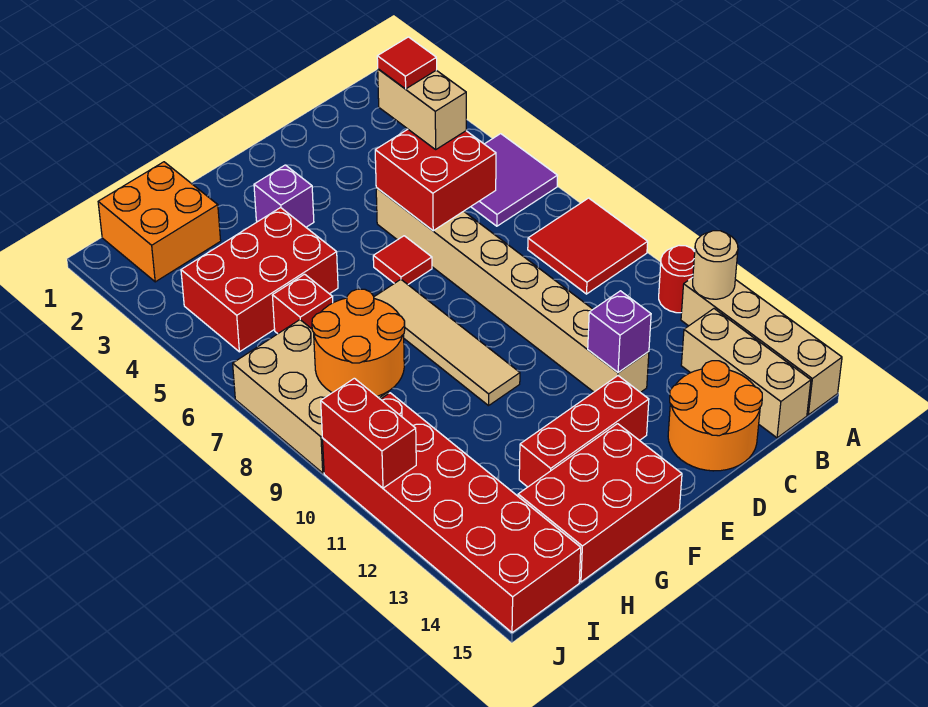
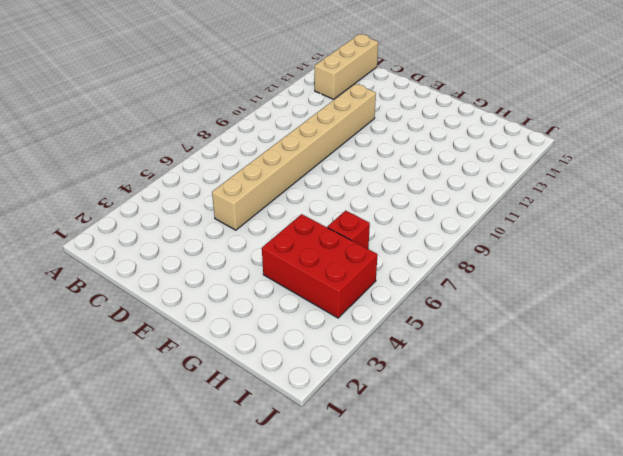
none -> purple tile A5:B6 level 1
none -> red tile A8:B9 level 1
none -> red round brick A11 level 1

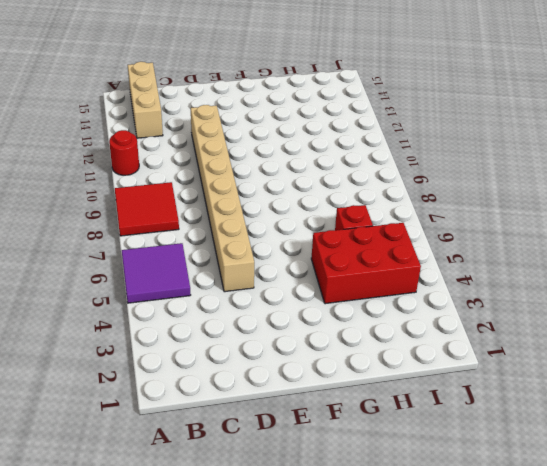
none -> tan brick A12:A15 level 1
none -> orange round brick C14:D15 level 1
none -> red tile E6 level 1

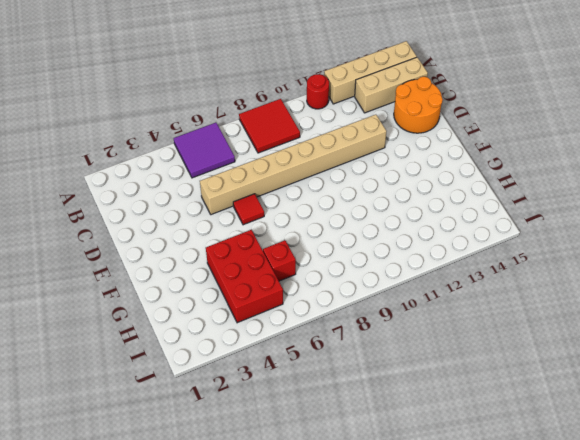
none -> red brick E13:G13 level 1
none -> purple brick F3 level 1
none -> tan tile F7:F10 level 1

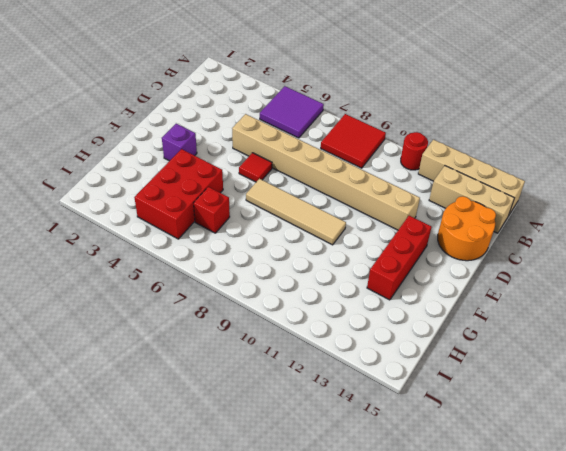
none -> red brick F14:H15 level 1
none -> orange brick H1:I2 level 1
none -> tan brick I7:J9 level 1

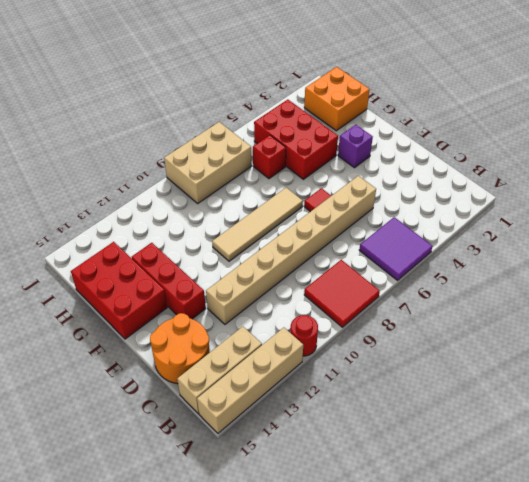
none -> red brick I10:J15 level 1
none -> tan round brick A12 level 2
none -> red brick C5:D6 level 2

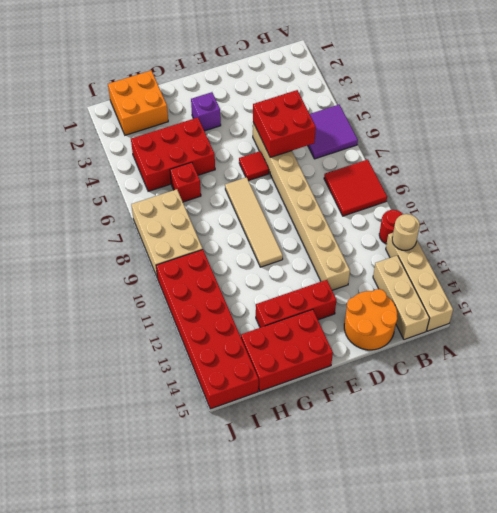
none -> purple brick D12 level 2
none -> orange round brick H8:I9 level 2
none -> red brick J10:J11 level 2

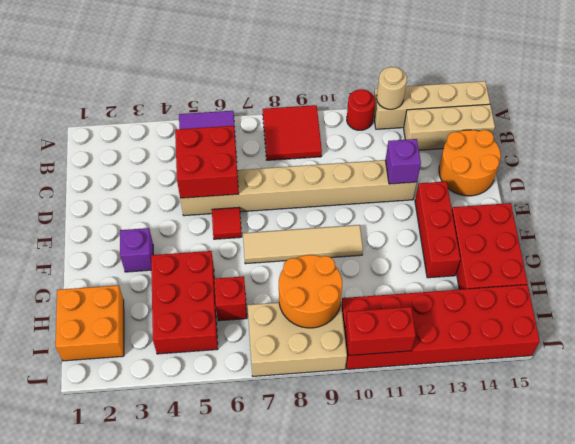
none -> tan brick C4:C5 level 3
none -> red tile C4 level 4

